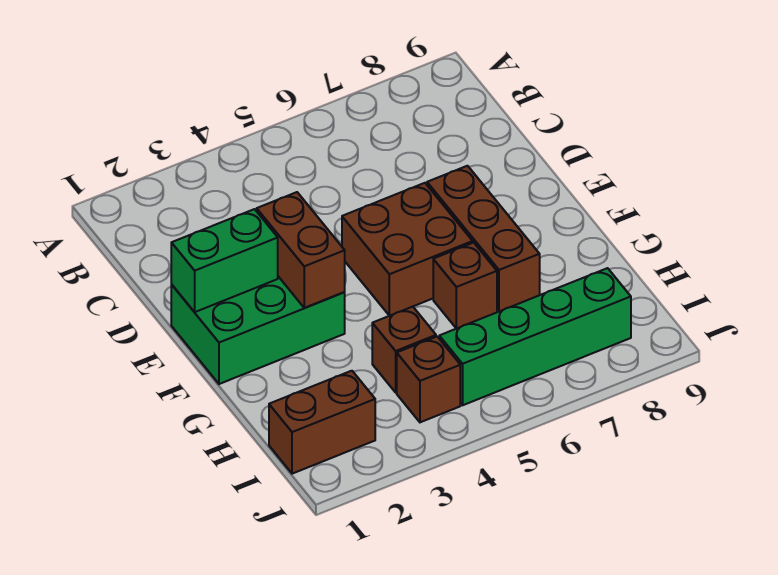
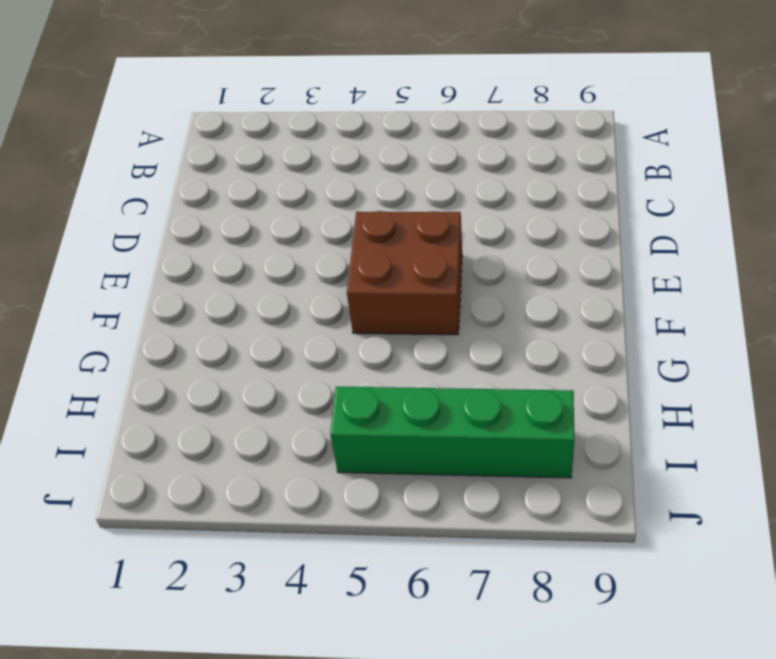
none -> green brick E1:F3 level 1
none -> brown brick E7:G7 level 1

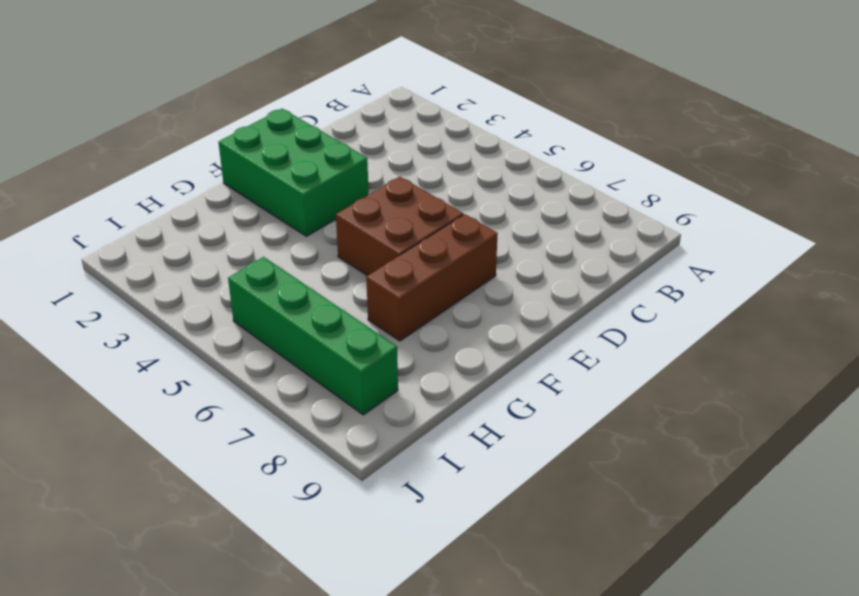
none -> brown brick G6 level 1
none -> brown brick H4 level 1

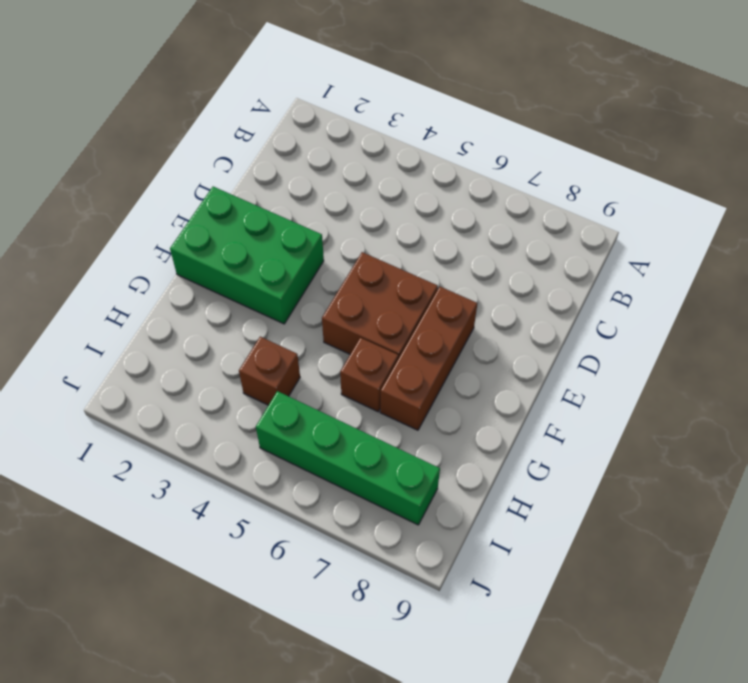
none -> brown brick I1:I2 level 1
none -> brown brick I4 level 1

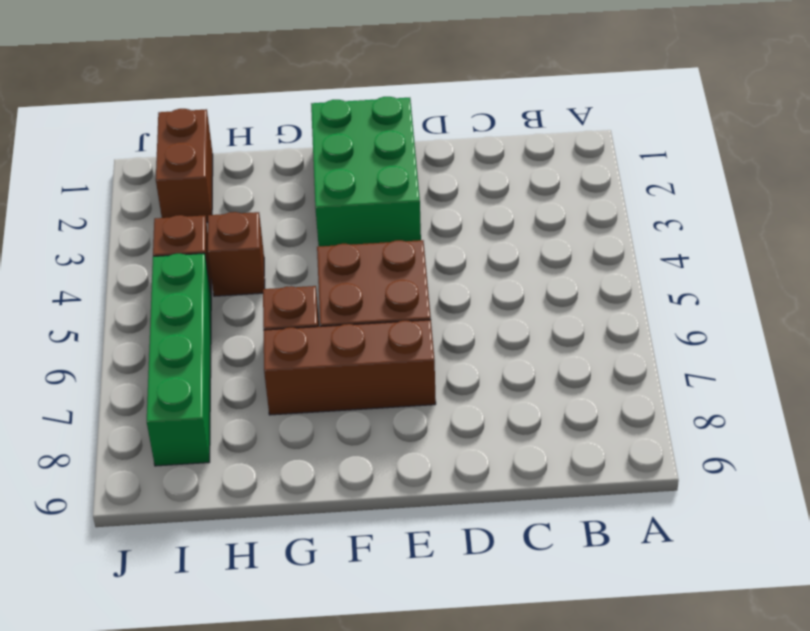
none -> green brick E1:E2 level 2
none -> brown brick E3:F3 level 2

